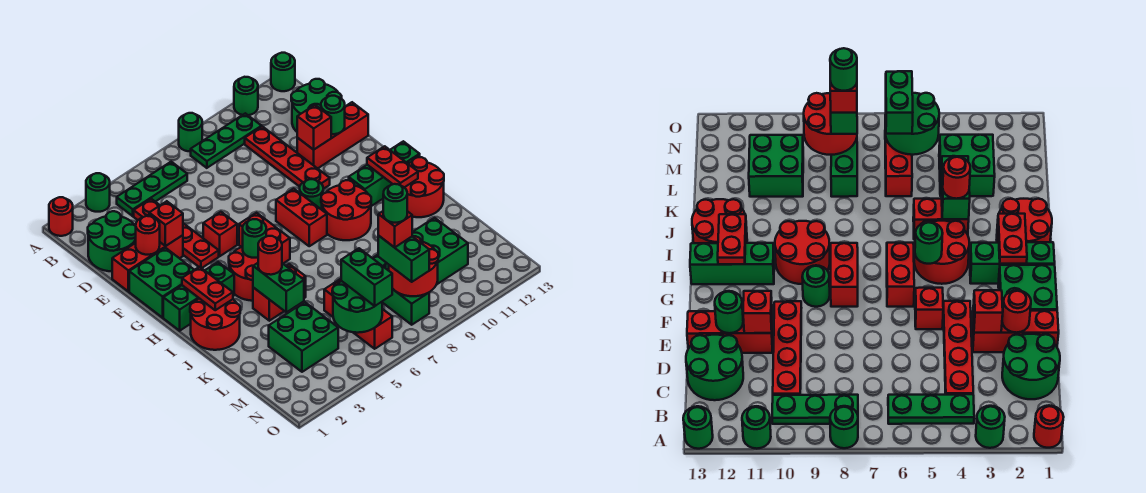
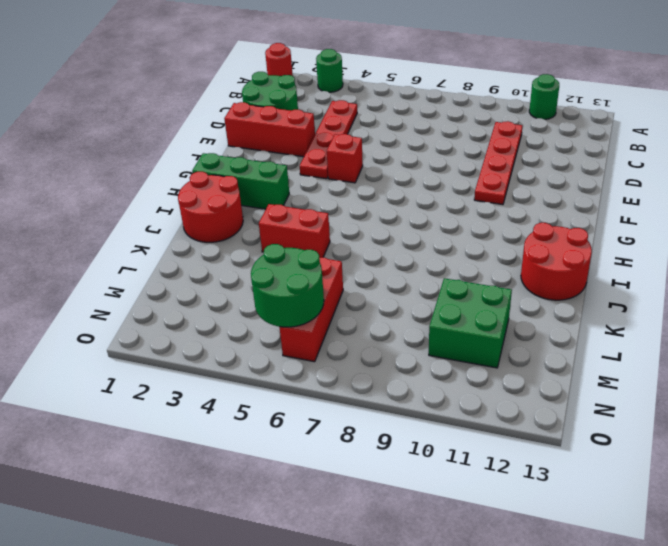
none -> green round brick A8 level 1
none -> green round brick A13 level 1
none -> green plate B4:B6 level 1
none -> green plate B8:B10 level 1

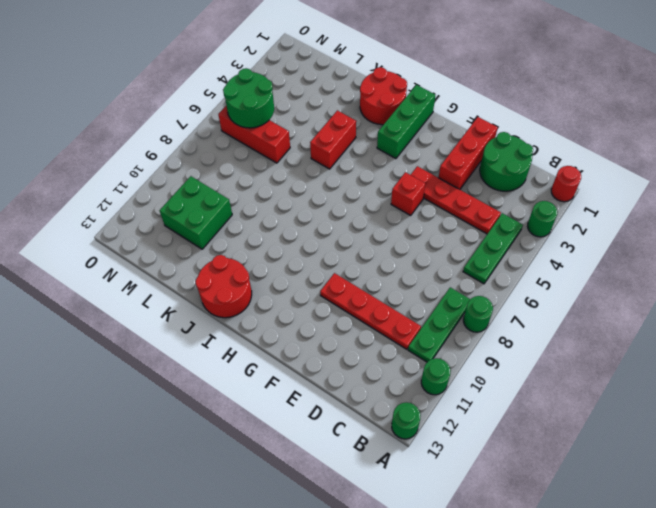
none -> green round brick C12:D13 level 1
none -> red brick E11:E13 level 1
none -> green brick F1:G2 level 1
none -> red brick G6:H6 level 1

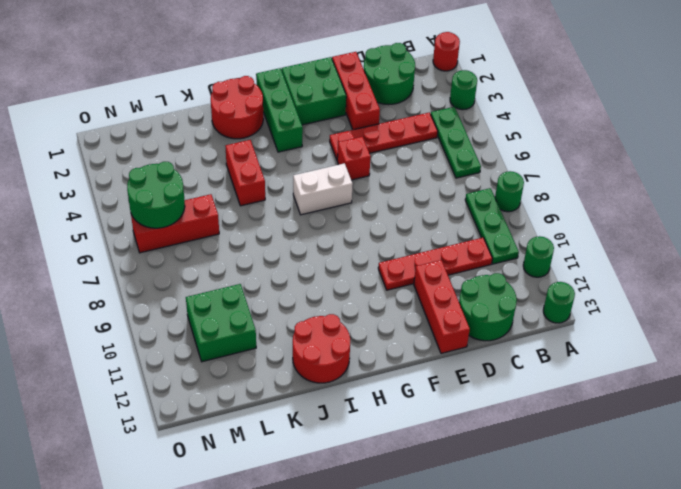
white brick G6:H6 level 1 -> red brick G6:H6 level 1
none -> red brick G8:H8 level 1
none -> green round brick G9 level 1
none -> red round brick H4:I5 level 1
none -> red round brick H9:I10 level 1

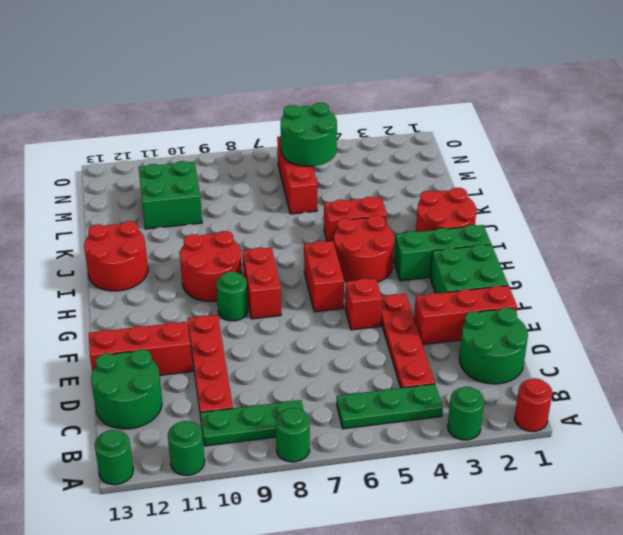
none -> green brick H11:H13 level 1
none -> green brick L3:M4 level 1
none -> green brick L8:N8 level 1
none -> red round brick E2 level 2

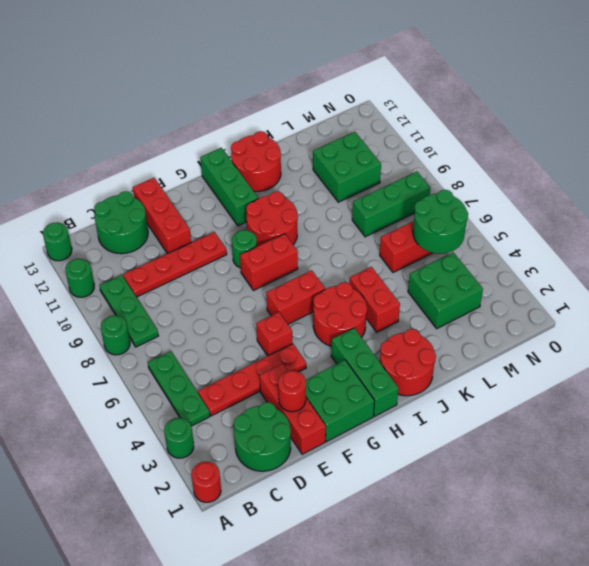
none -> red brick E3 level 2
none -> red brick E11 level 2
none -> green round brick E12 level 2
none -> red plate H2:I2 level 2

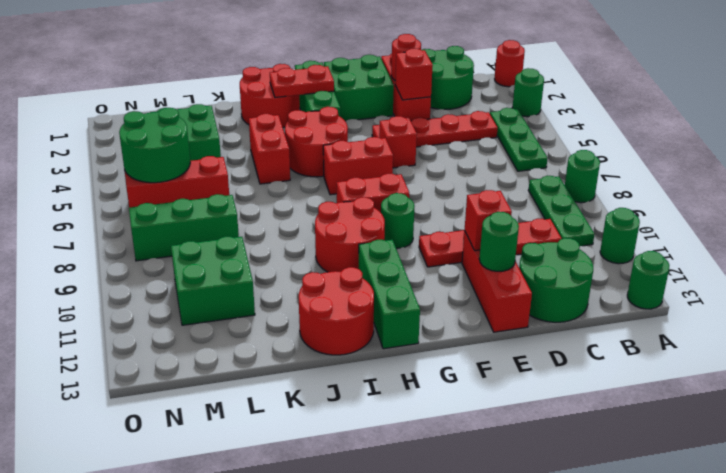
none -> green round brick H5 level 2
none -> red plate H12:I12 level 2
none -> green brick J4:K4 level 2
none -> red round brick M8:N9 level 2

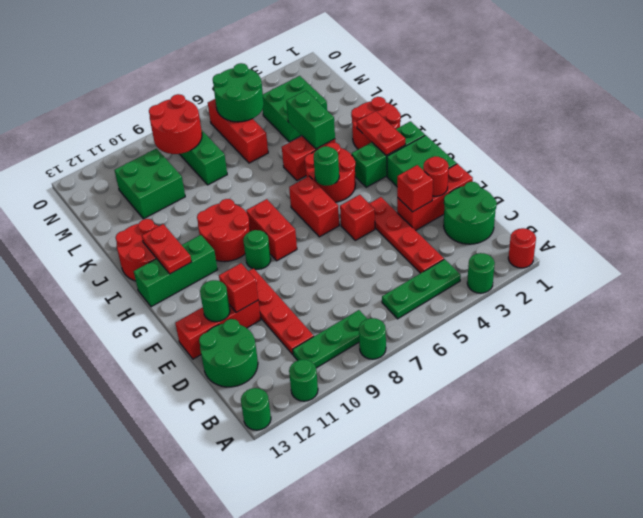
none -> red round brick J4 level 3
none -> green brick M6:N6 level 3
none -> green brick M8:N8 level 3
none -> red brick M8 level 4

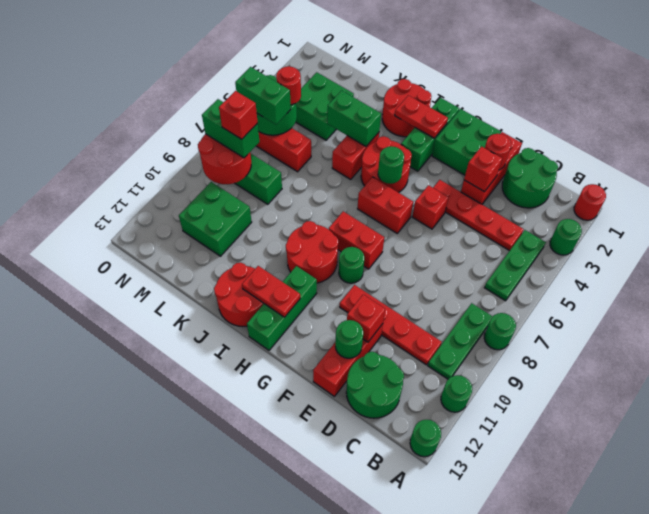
red round brick M5 level 3 -> red round brick J4 level 3
none -> green round brick M8 level 5

